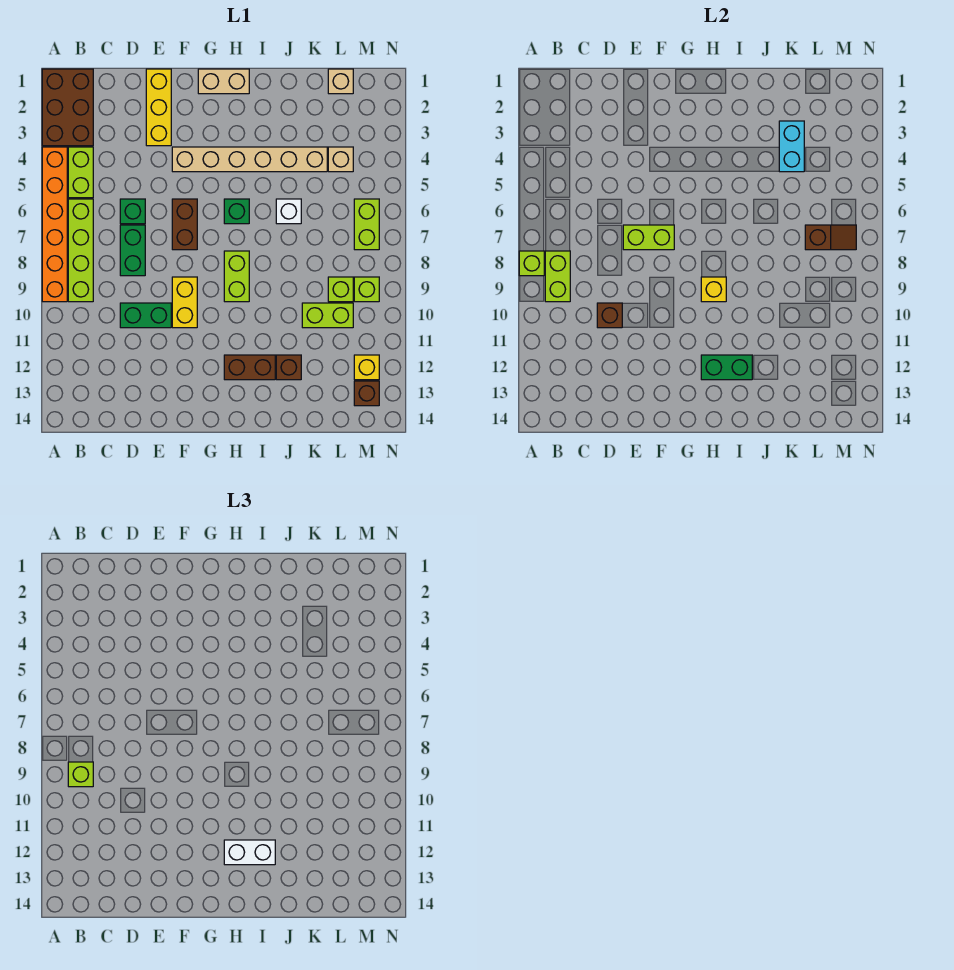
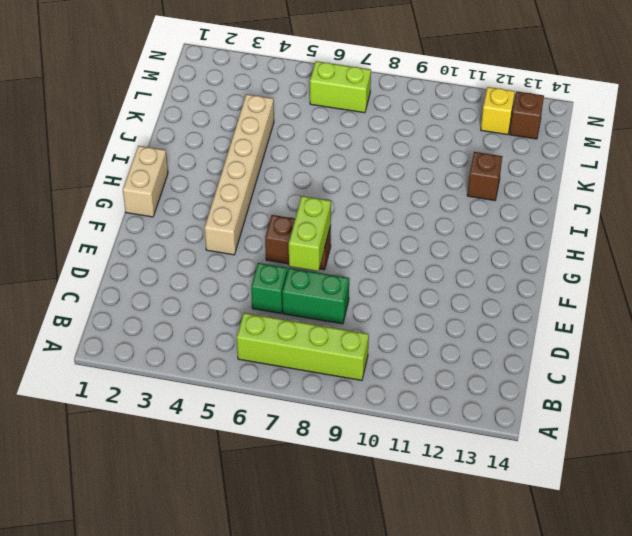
none -> brown brick A1:B3 level 1
none -> orange brick A4:A9 level 1
none -> lime brick B4:B5 level 1
none -> green brick D10:E10 level 1

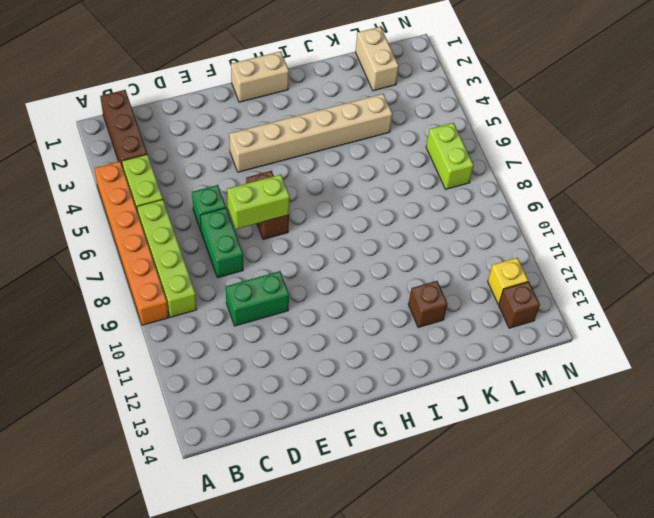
brown brick B1:B3 level 1 -> brown brick A1:B3 level 1
tan brick L1:L2 level 1 -> tan brick L1 level 1
none -> yellow brick E1:E3 level 1
none -> yellow brick F9:F10 level 1
none -> green brick H6 level 1
none -> lime brick H8:H9 level 1

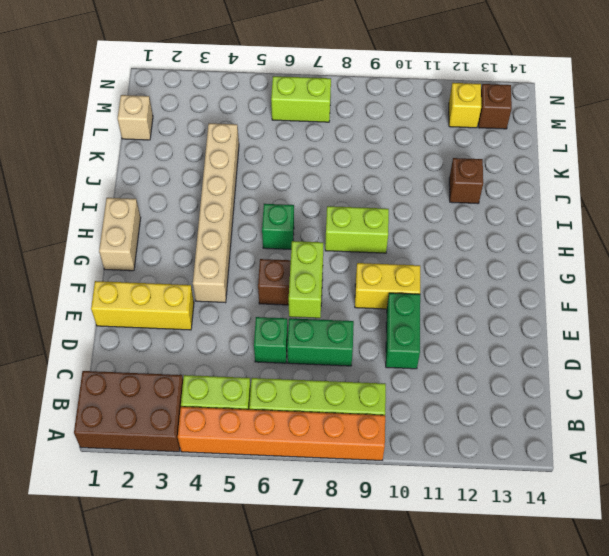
none -> brown brick H12:I12 level 1
none -> white brick J6 level 1
none -> lime brick K10:L10 level 1
none -> tan brick L4 level 1

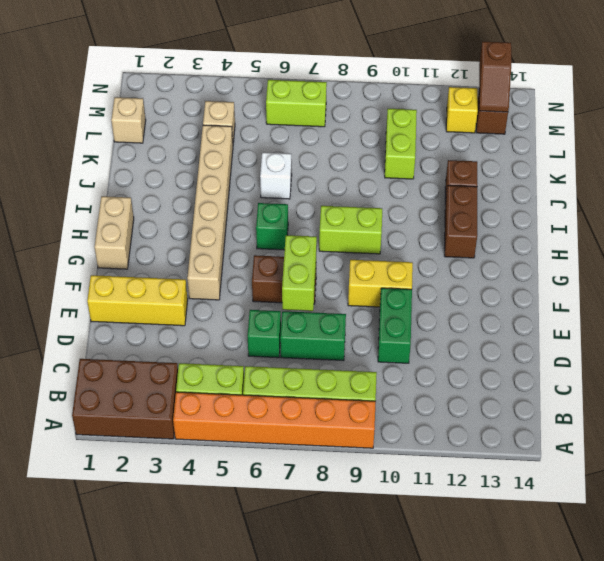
brown slope M13:N13 level 2 top N -> brown slope L7:M7 level 2 top L
none -> lime brick L9 level 1
none -> lime brick M9 level 1
none -> lime brick A8 level 2
none -> lime brick B8:B9 level 2

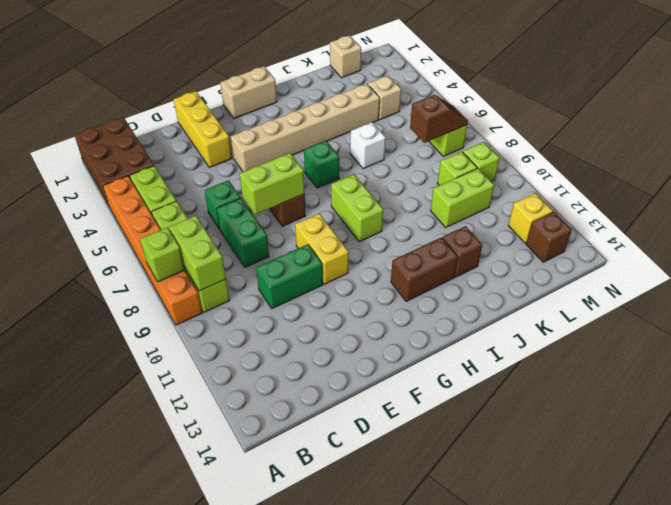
none -> brown brick D10 level 2
none -> yellow brick H9 level 2
none -> green brick H12:I12 level 2
none -> cyan brick K3:K4 level 2

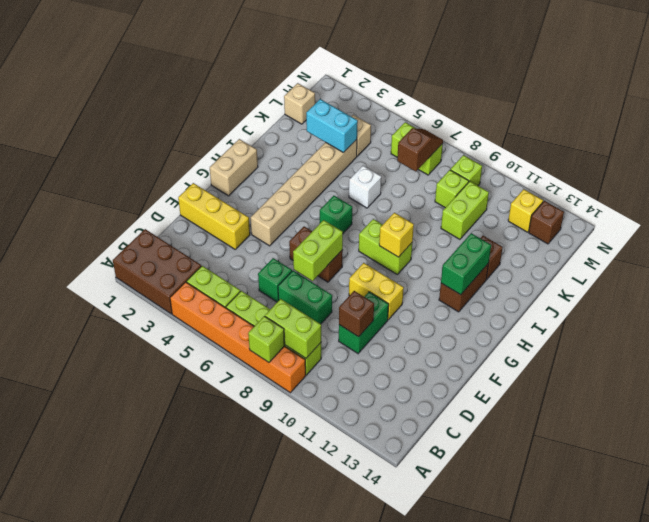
none -> lime brick B9 level 3
none -> white brick H12:I12 level 3

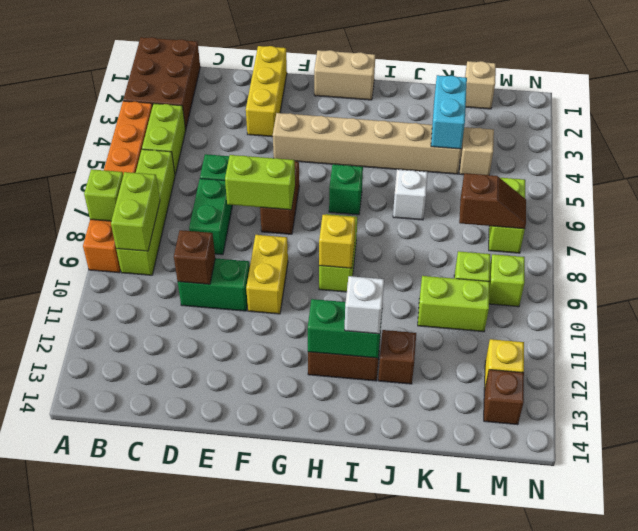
white brick I12 level 3 -> white brick H12:I12 level 3
none -> lime brick B9 level 3

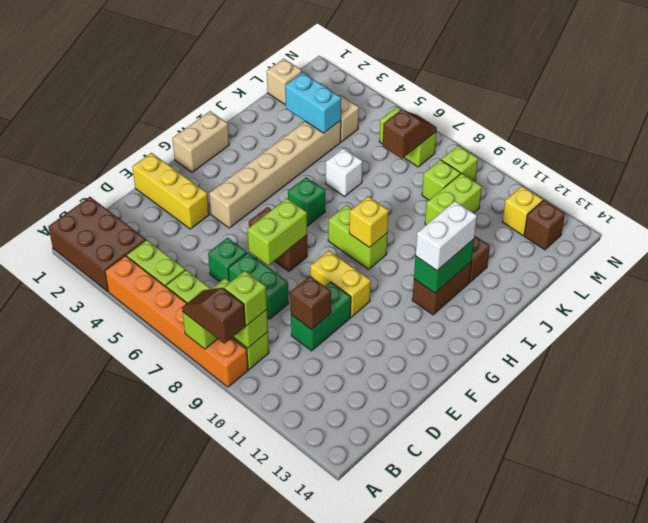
brown slope A8:A9 level 3 top 9 -> none

